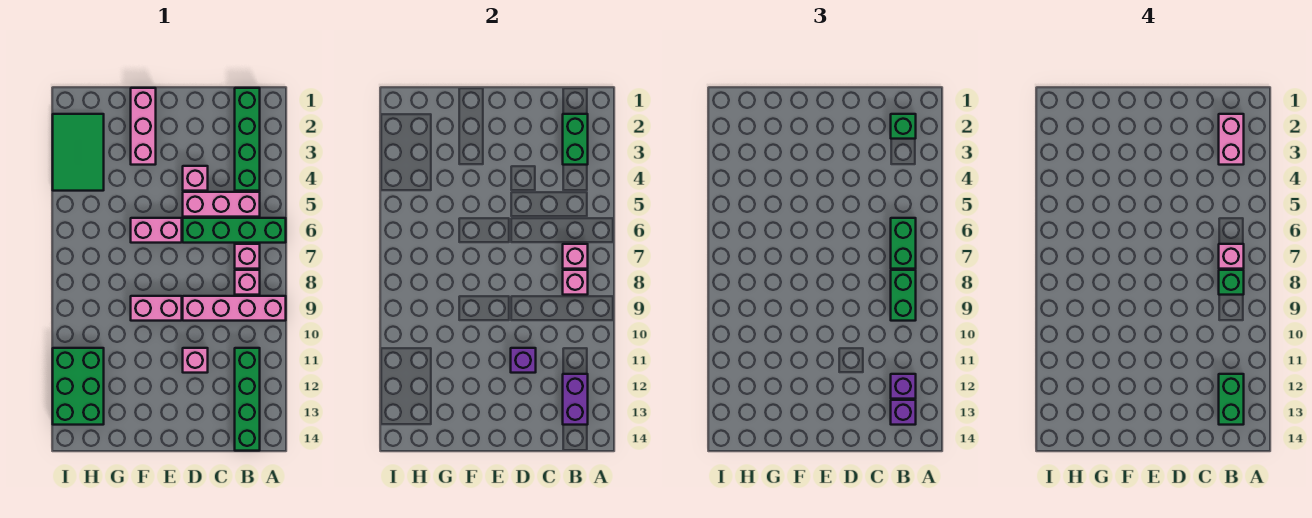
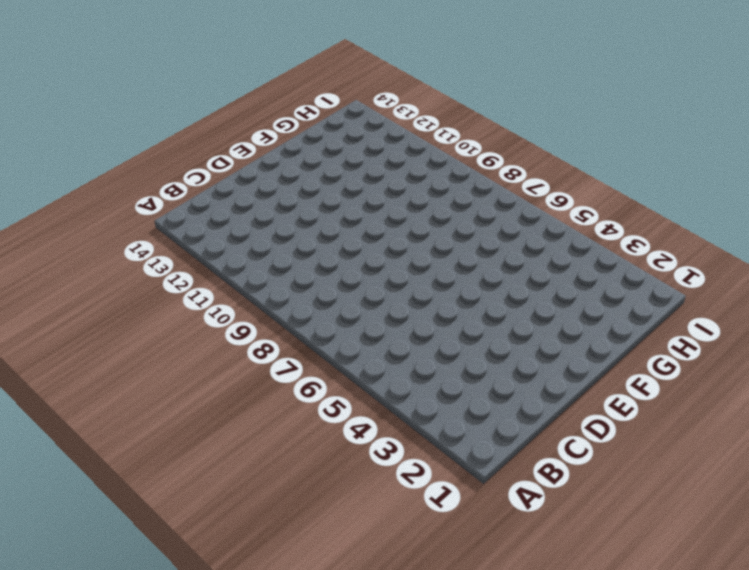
none -> green brick A6:D6 level 1
none -> pink brick A9:D9 level 1
none -> green brick B1:B4 level 1

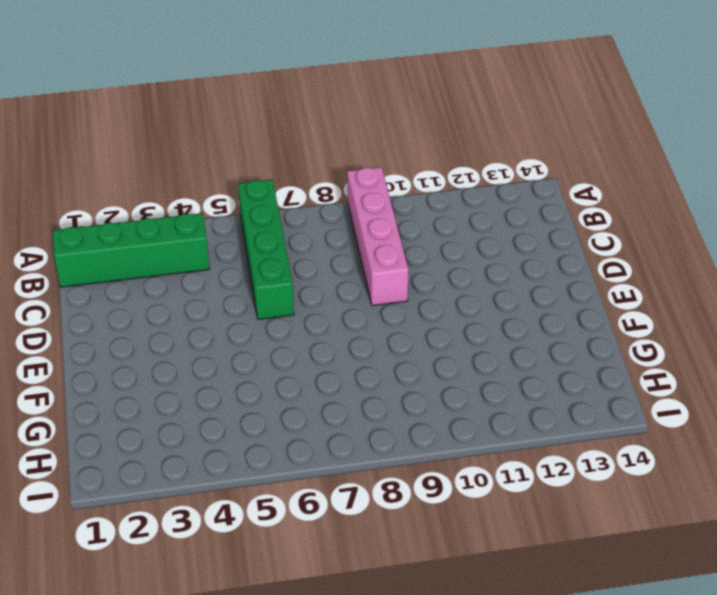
none -> pink brick B5:D5 level 1
none -> pink brick B7 level 1
none -> pink brick B8 level 1

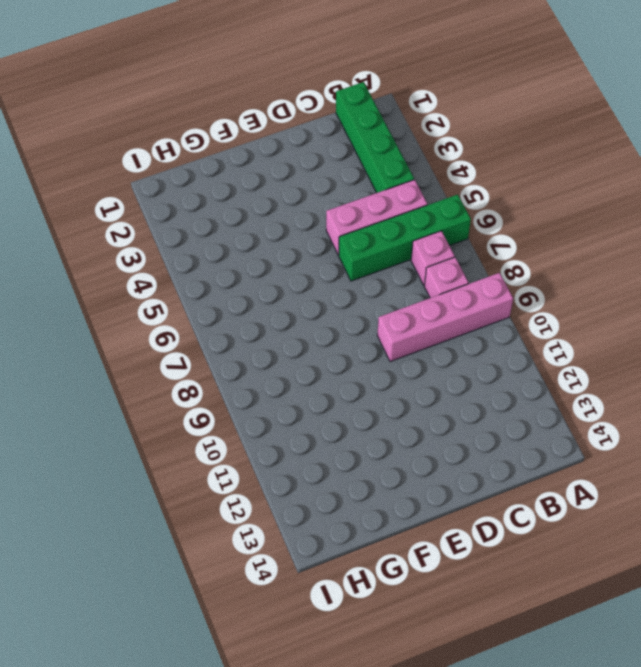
none -> green brick B11:B14 level 1
none -> pink brick D4 level 1
none -> pink brick D11 level 1

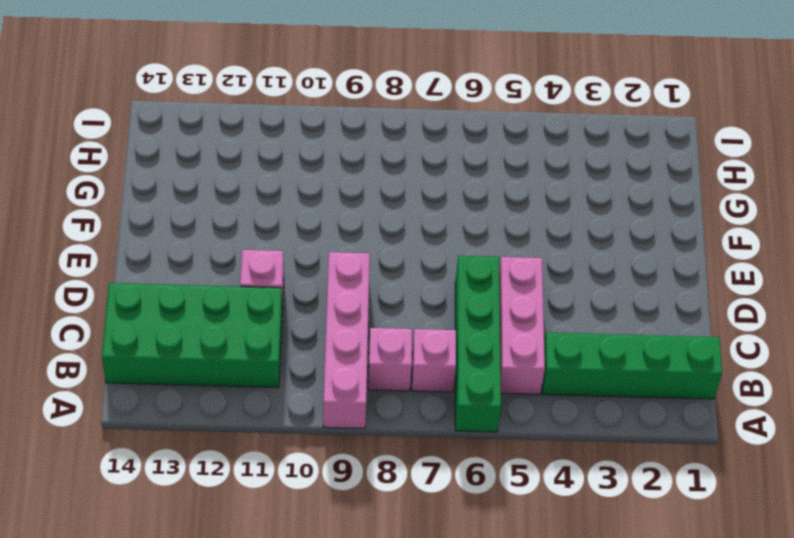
green brick B11:C14 level 1 -> green brick B11:B14 level 1
none -> pink brick D4 level 1
none -> pink brick E6:F6 level 1
none -> pink brick E9:F9 level 1

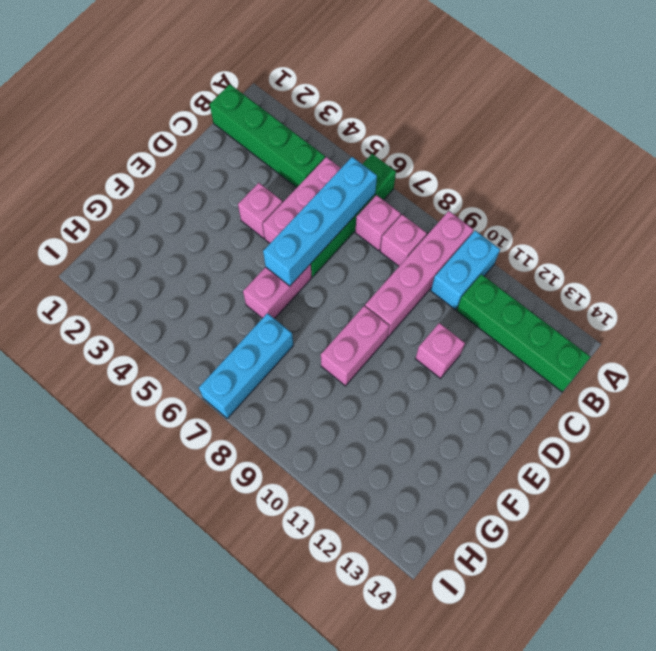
cyan brick A10:B10 level 1 -> none
cyan brick B6:E6 level 2 -> none
cyan brick G7:I7 level 1 -> none
none -> pink brick F1:F3 level 1
none -> green tile H2:I4 level 1
none -> green brick H11:I13 level 1

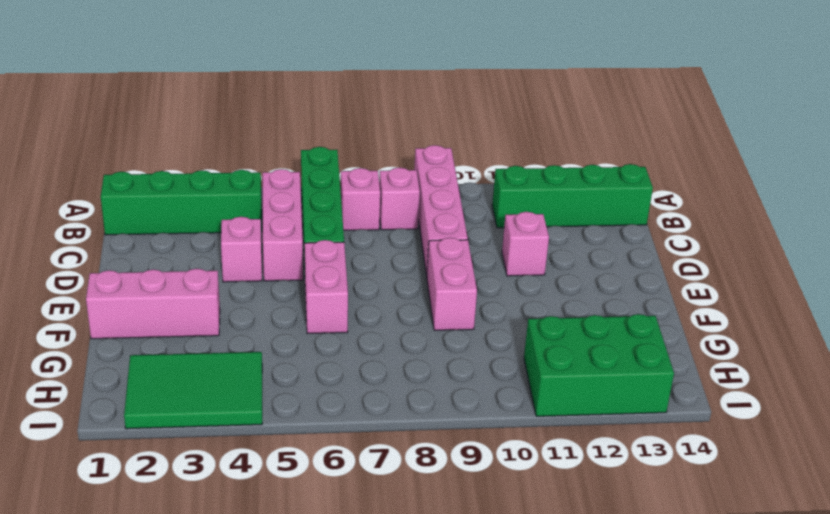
none -> green brick B2:B3 level 2
none -> pink brick B7 level 2
none -> pink brick B8 level 2

